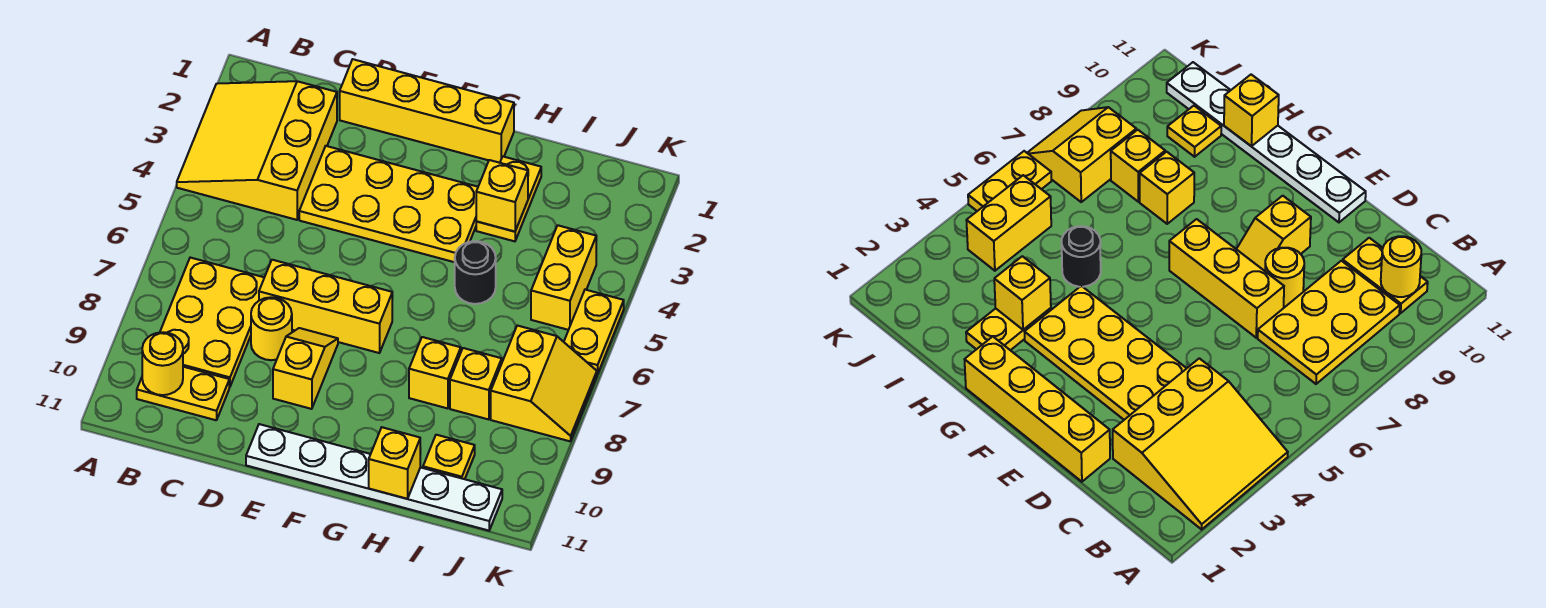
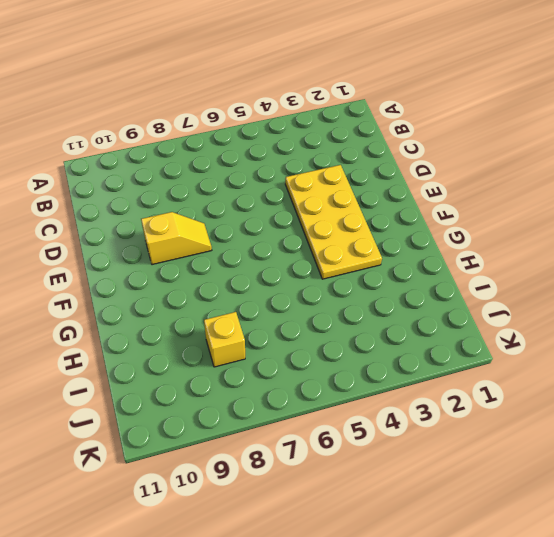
none -> yellow slope A2:C4 level 1 top C
none -> yellow plate B7:C9 level 1
none -> yellow plate B10:C10 level 1

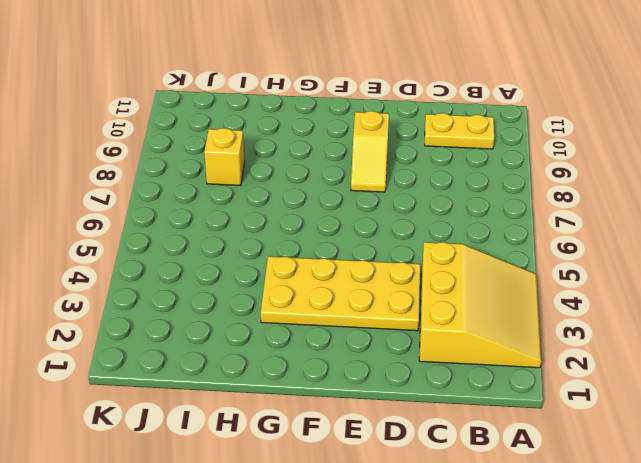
none -> yellow plate B7:C9 level 1
none -> yellow brick D1:G1 level 1
none -> yellow brick D7:F7 level 1

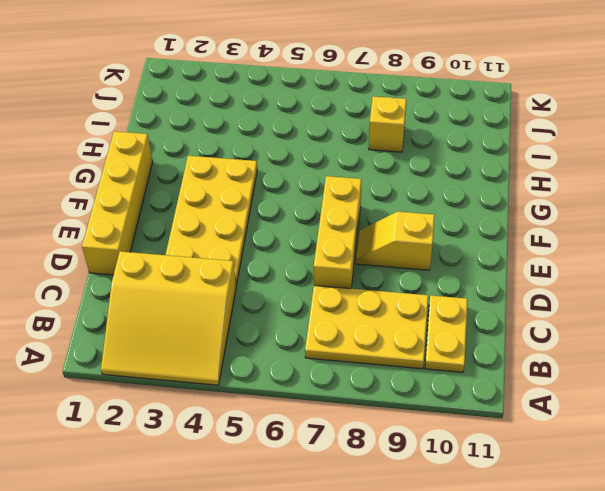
none -> yellow round brick D8 level 1
none -> white plate E11:J11 level 1
none -> yellow plate H2:H3 level 1

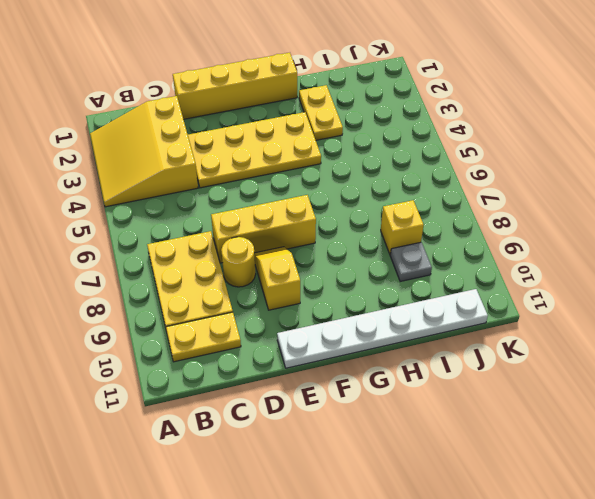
grey plate I9 level 1 -> none
none -> black round brick H5 level 1
none -> yellow brick H8 level 1
none -> yellow plate I10 level 1

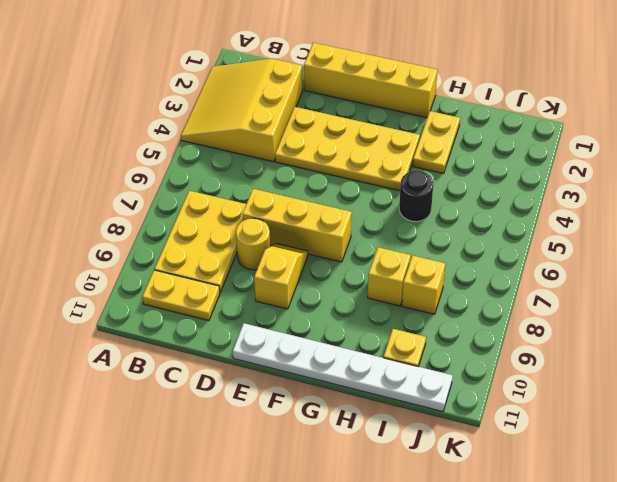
none -> yellow brick J4:J5 level 1
none -> yellow slope J7:K8 level 1 top J
none -> yellow plate K5:K6 level 1

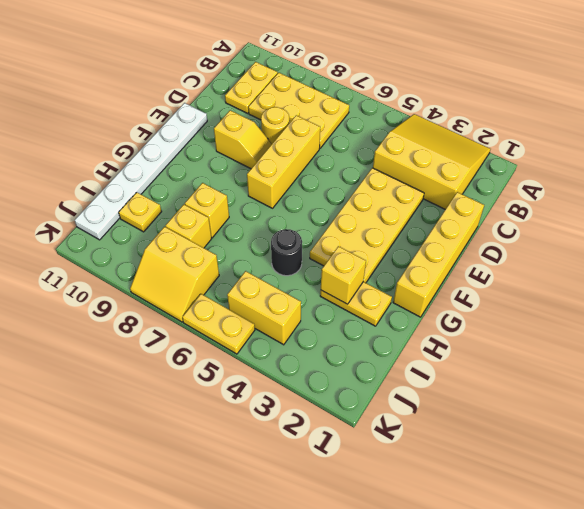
none -> yellow round brick B10 level 2
none -> yellow brick H11 level 2

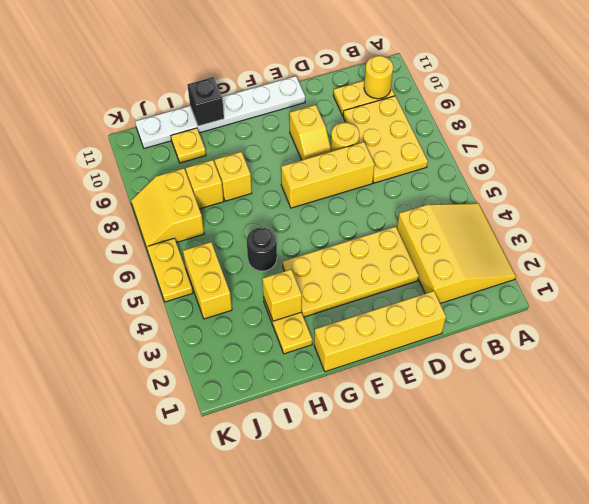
black brick H11 level 2 -> yellow brick H11 level 2

